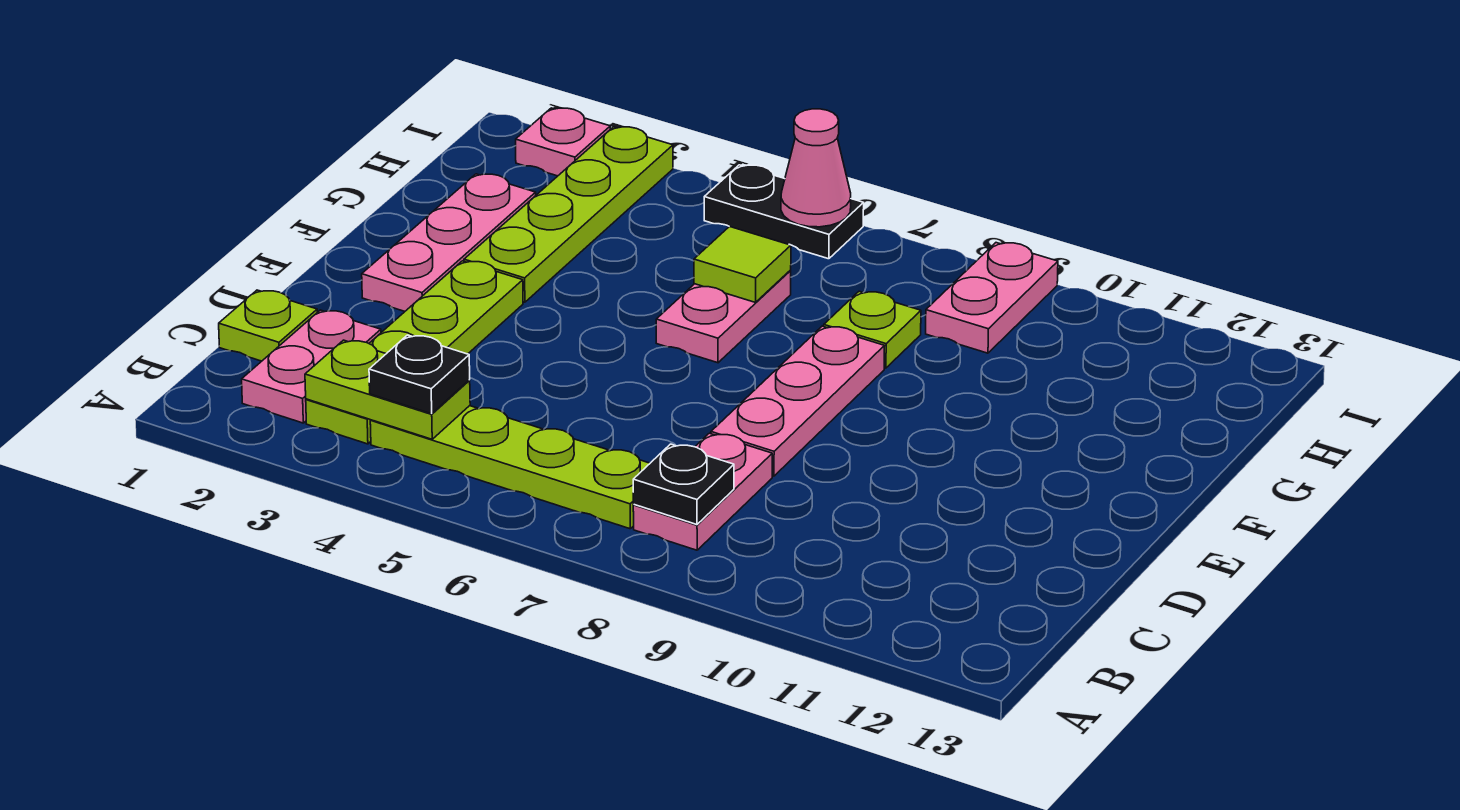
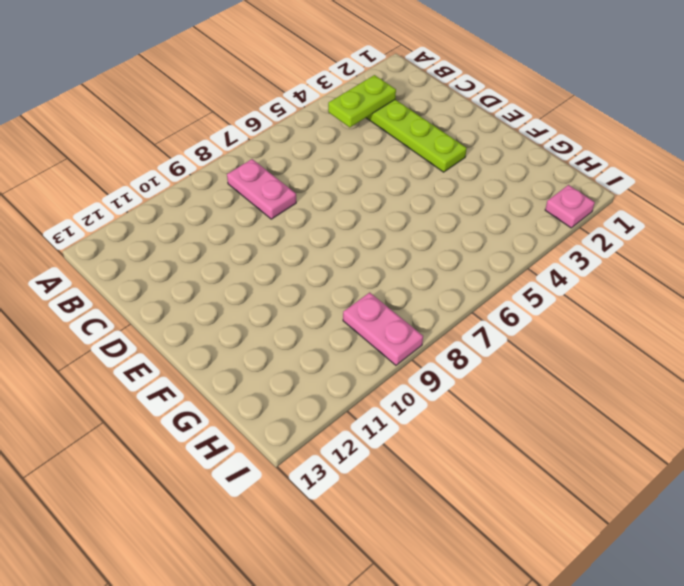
none -> pink plate B2:C2 level 1
none -> lime plate B4:B7 level 1
none -> lime plate C1 level 1

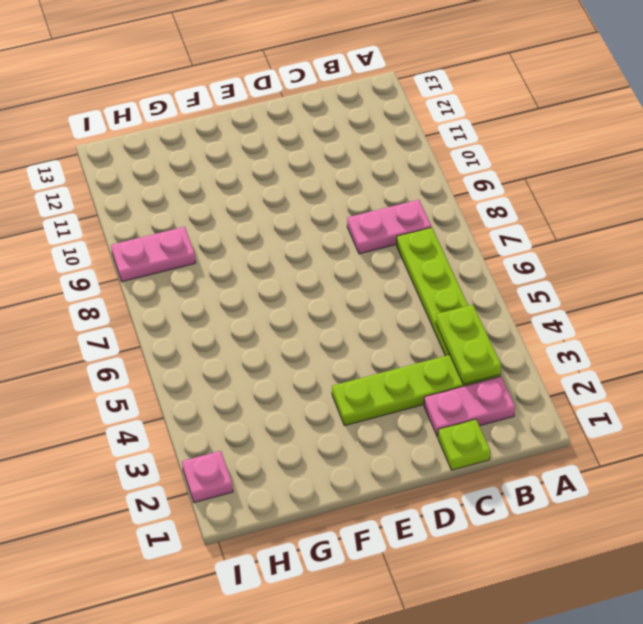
none -> pink plate D8:F8 level 1
none -> pink plate E2:G2 level 1
none -> lime plate F3:I3 level 1

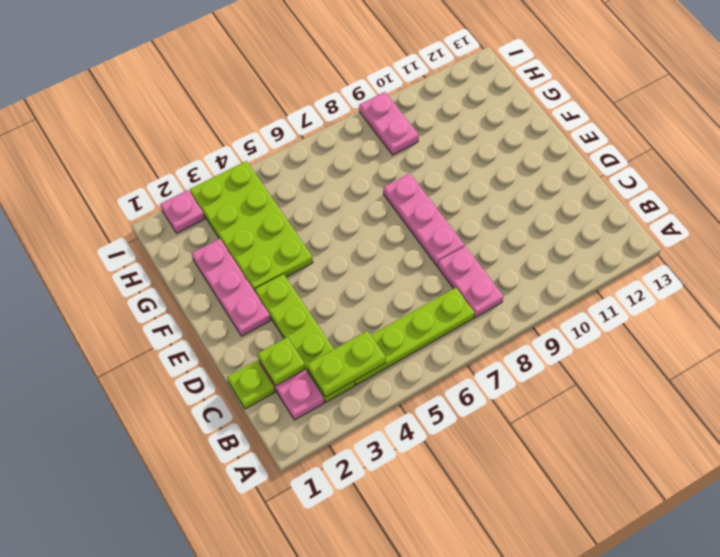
lime plate C2 level 2 -> lime plate G8 level 1
lime plate F3:I4 level 1 -> lime plate F3:I3 level 1
none -> pink plate F6:G6 level 1
none -> black plate I5:I6 level 1
none -> black plate B8 level 2

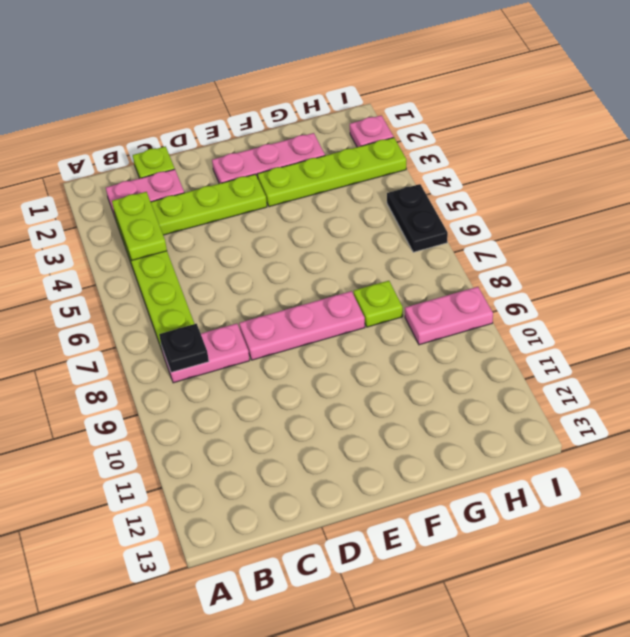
none -> pink plate F6:G6 level 1
none -> lime tile G6 level 2
none -> pink cone I6 level 2

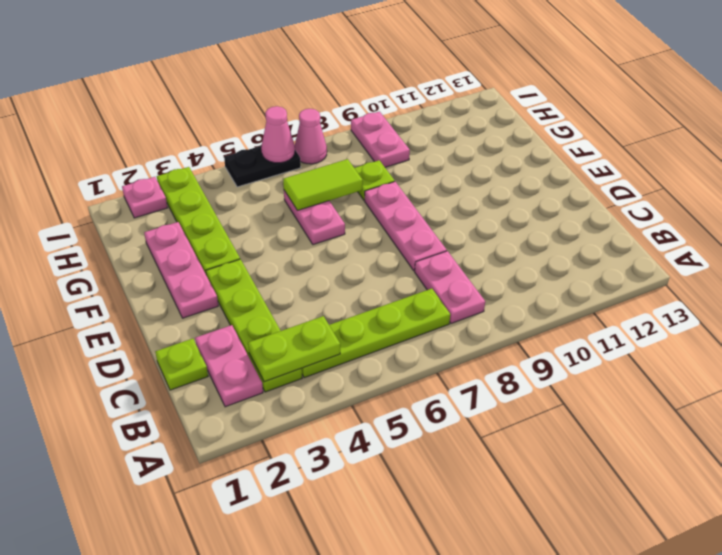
lime tile G6:G7 level 2 -> lime tile G6 level 2
pink cone I7 level 1 -> none
none -> black plate B8 level 2
none -> black plate B4 level 3

